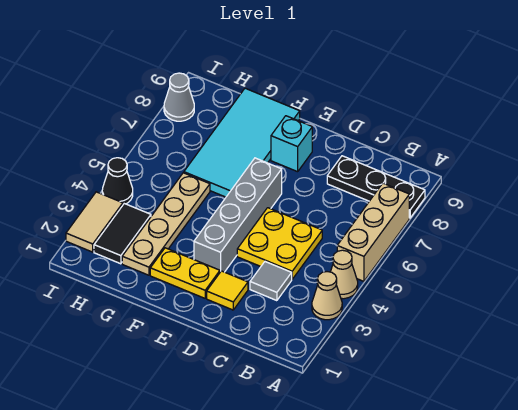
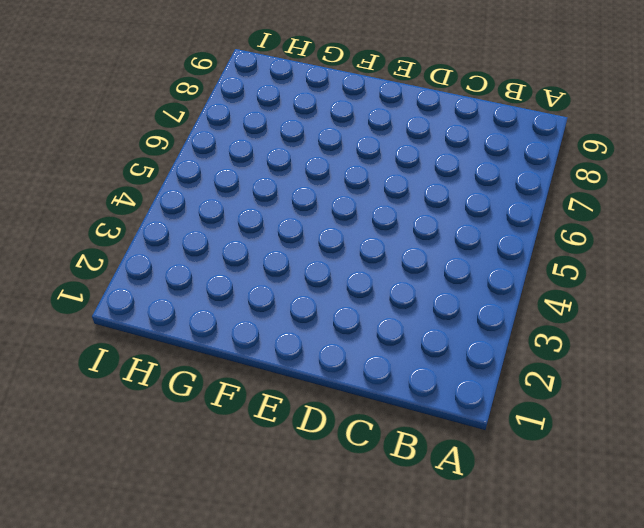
none -> tan cone A3 level 1
none -> tan cone A4 level 1
none -> tan brick A5:A7 level 1

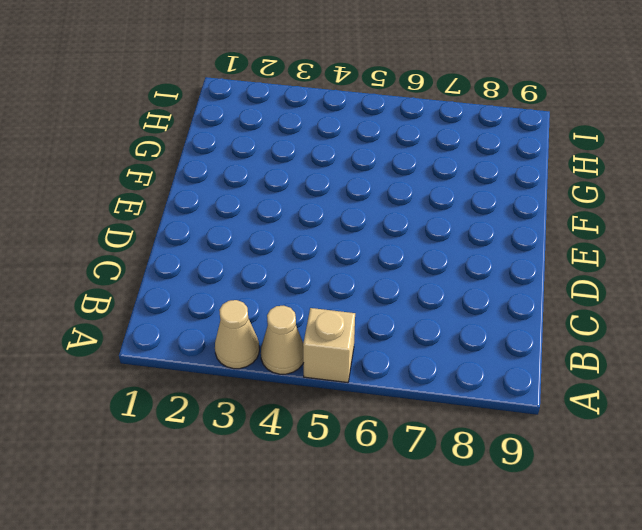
tan brick A5 level 1 -> tan brick A5:A7 level 1
none -> black plate A8:C8 level 1
none -> grey tile C3 level 1
none -> yellow plate C4:D5 level 1

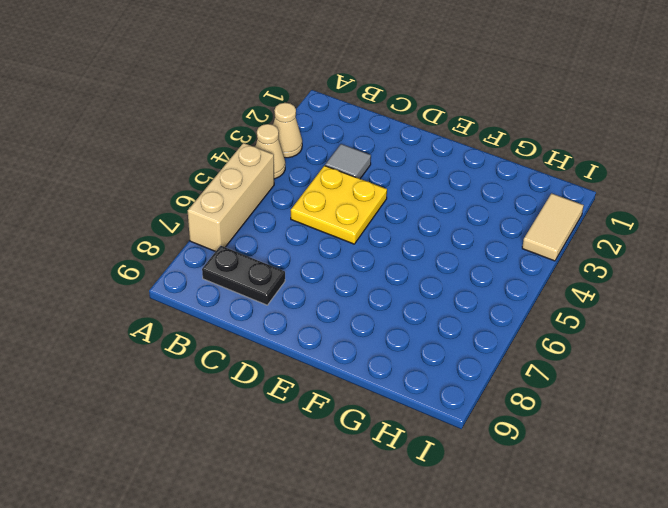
black plate B8:C8 level 1 -> black plate A8:C8 level 1
none -> yellow tile D2 level 1
none -> yellow plate E2:F2 level 1
none -> grey brick E3:E6 level 1

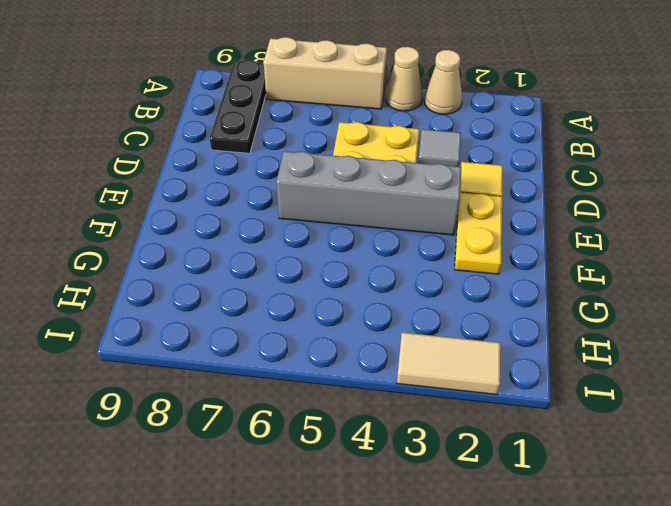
none -> cyan brick E8 level 1
none -> cyan tile F6:G9 level 1
none -> tan plate G2:G5 level 1

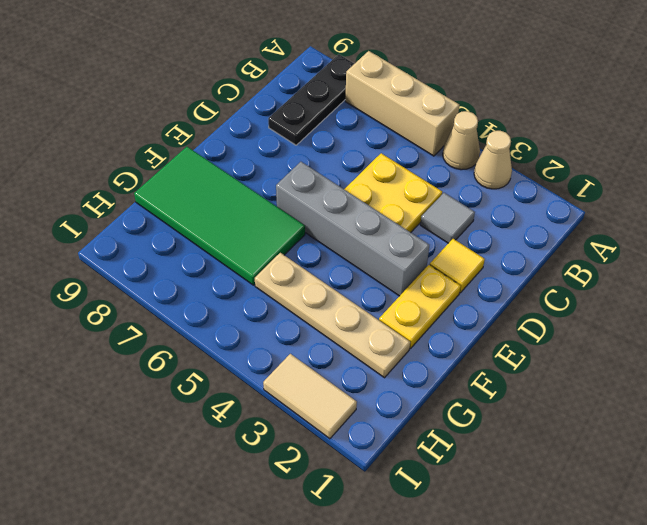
green tile F6:G9 level 1 -> cyan tile F6:G9 level 1
none -> cyan brick E8 level 1
none -> black tile H2:H3 level 1
none -> black cone I4 level 1

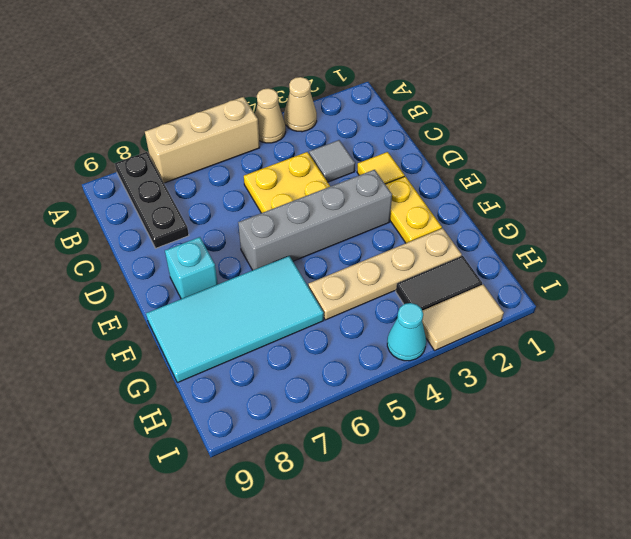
cyan cone I4 level 1 -> black cone I4 level 1
none -> grey cone I8 level 1

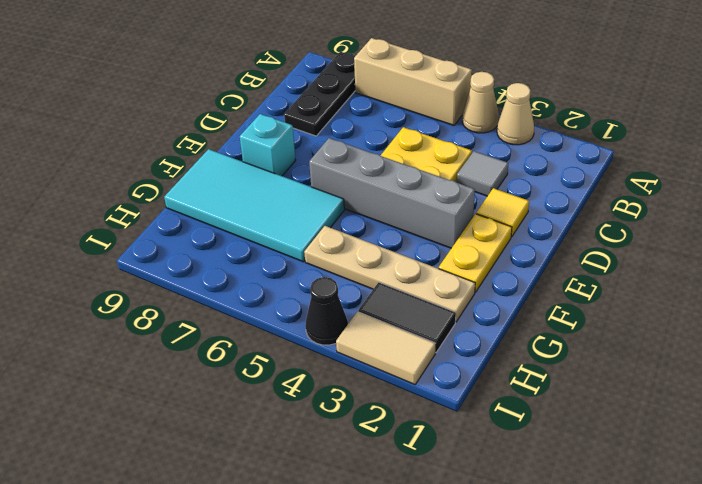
none -> grey cone I8 level 1

